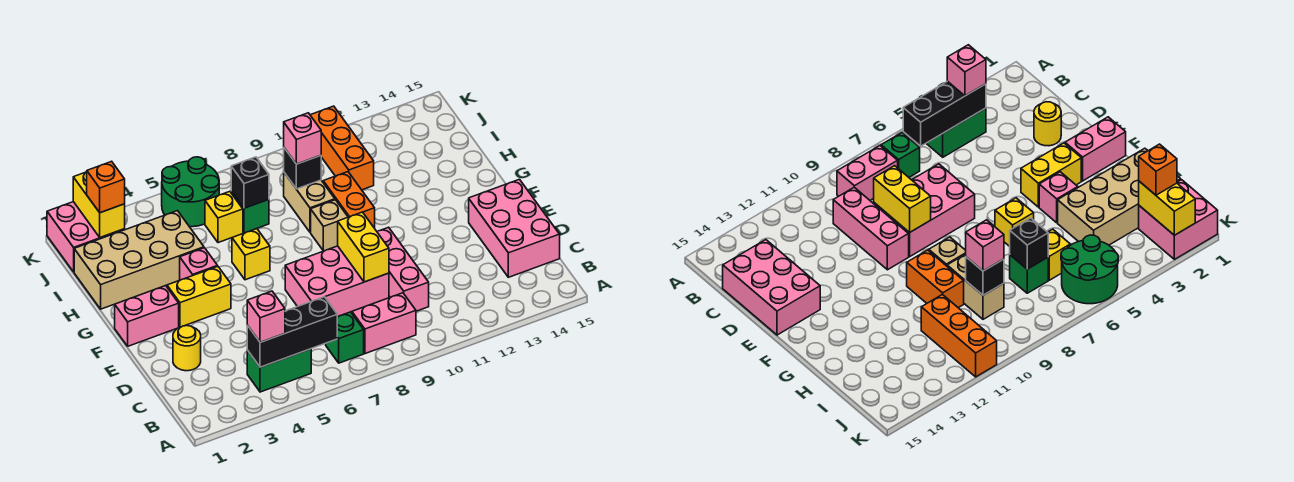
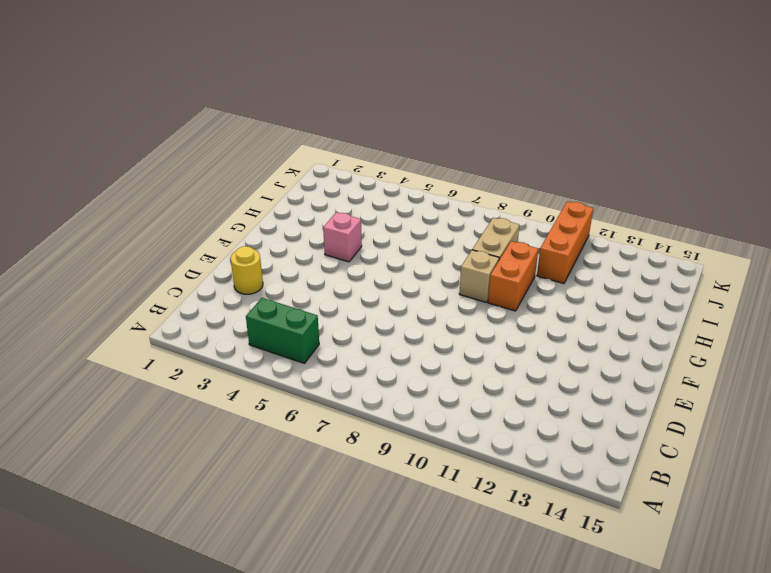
none -> green brick B7 level 1
none -> pink brick B8:B9 level 1
none -> pink brick C10:E10 level 1

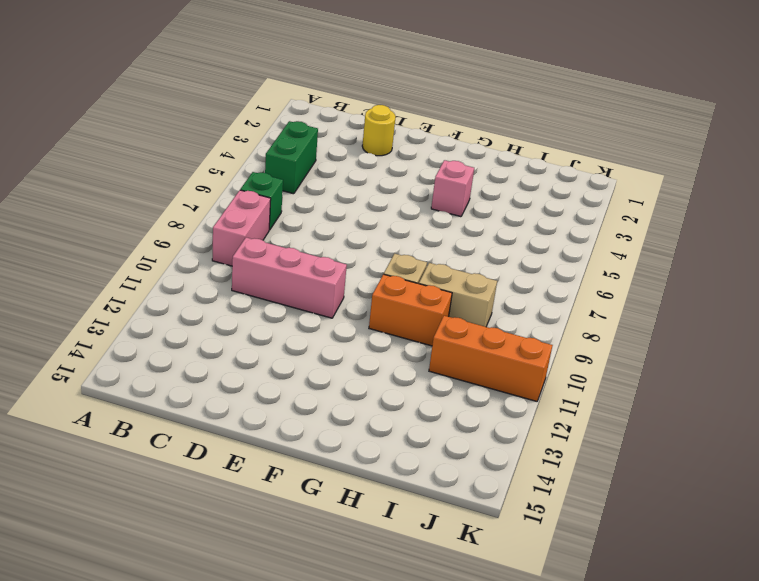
none -> pink brick C14:E15 level 1
none -> pink brick D7:E9 level 1
none -> pink brick F1:F2 level 1

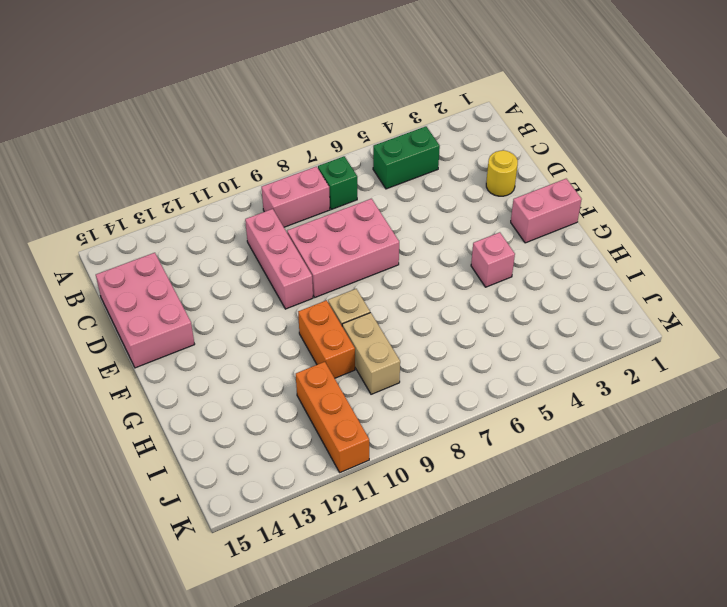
none -> yellow brick F3:F4 level 1
none -> yellow brick G6 level 1
none -> tan brick H1:I4 level 1

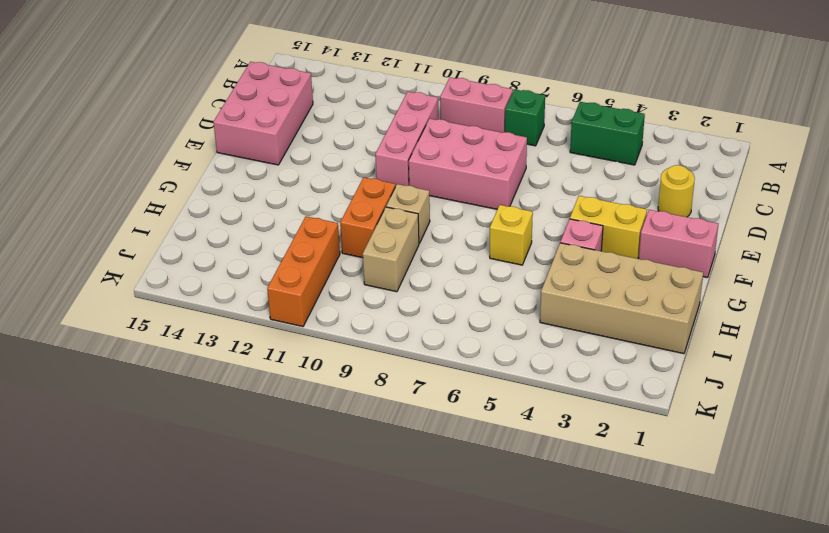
none -> yellow brick I6 level 1
none -> green brick I7 level 1
none -> pink brick J1:K2 level 1

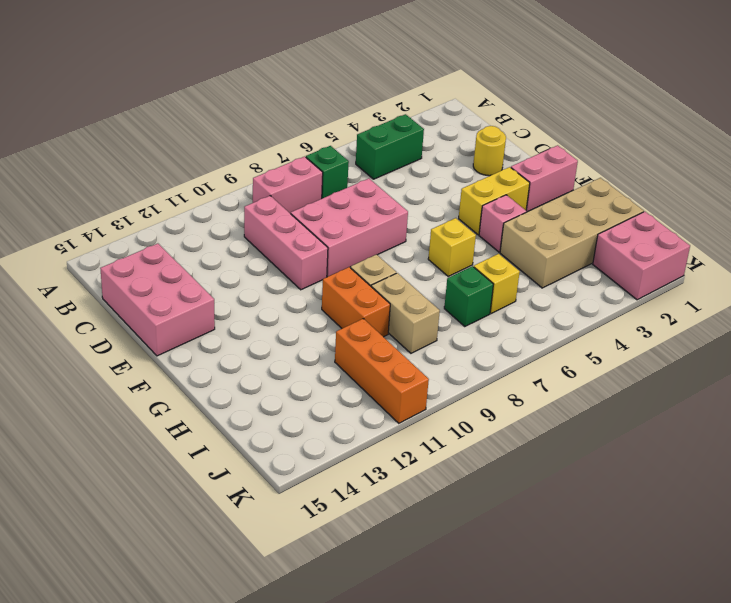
none -> green round brick J5:K6 level 1
none -> black brick B4:B6 level 2
none -> yellow brick D9:E9 level 2

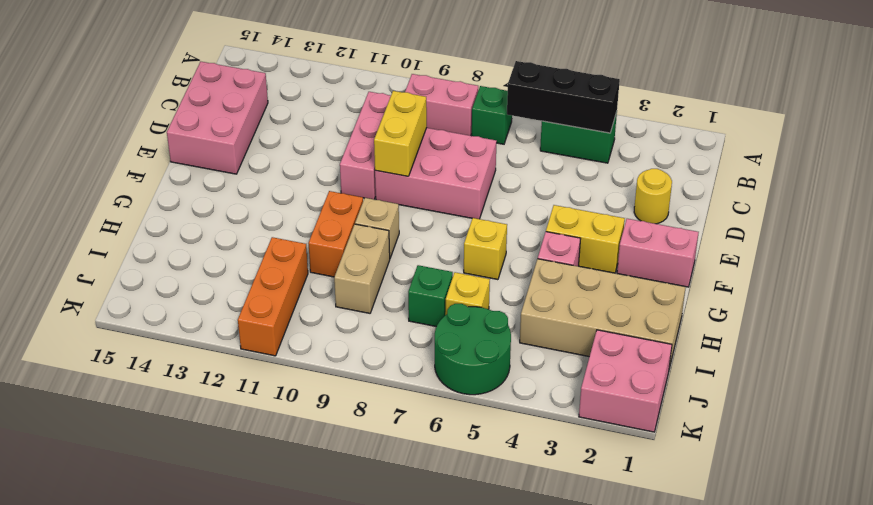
none -> black brick I7 level 2
none -> black brick I9 level 2
none -> yellow brick J2:K2 level 2

